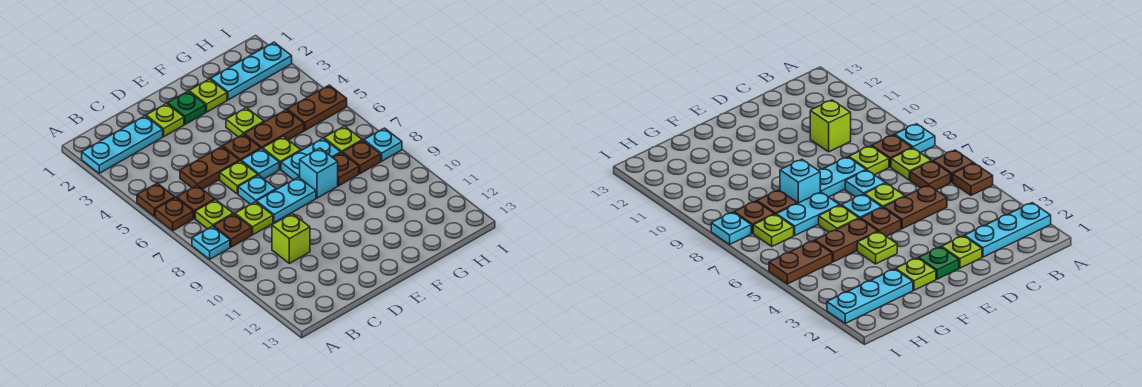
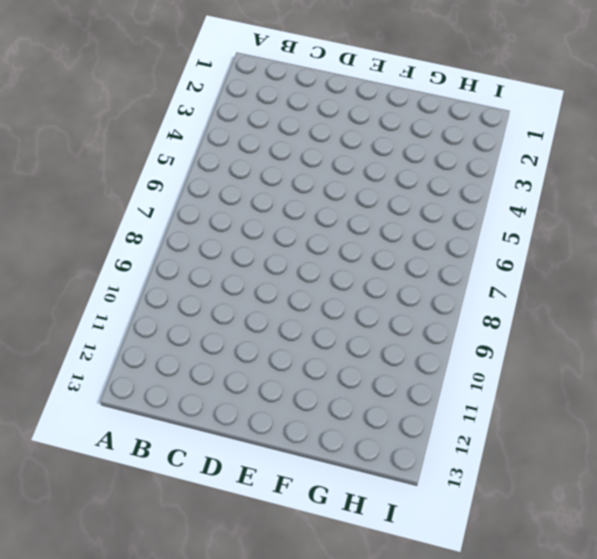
none -> cyan plate A2:C2 level 1
none -> brown plate A5 level 1
none -> brown plate A6 level 1

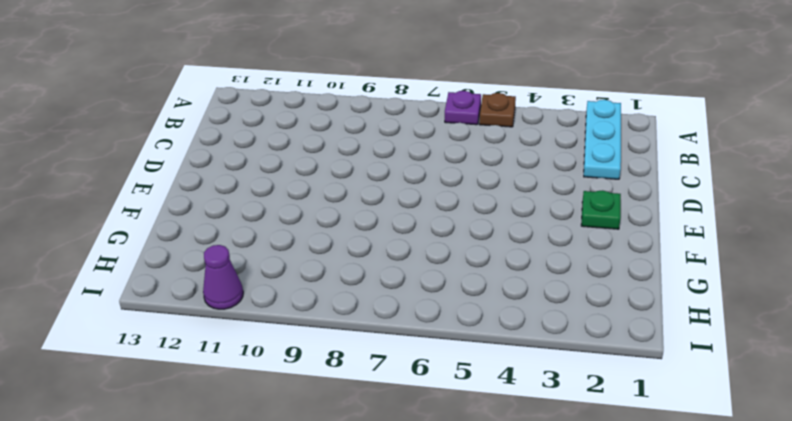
purple plate A6 level 1 -> brown plate A6 level 1
purple cone I11 level 1 -> none
none -> cyan plate A8 level 1
none -> brown plate B6 level 1
none -> lime plate B7 level 1

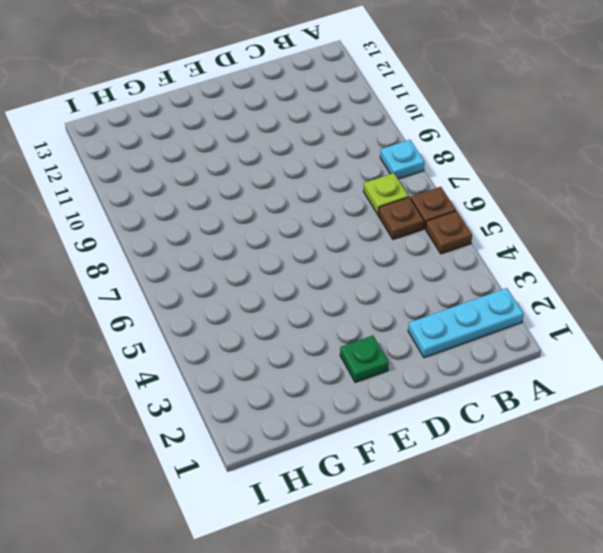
none -> brown plate B8 level 1
none -> brown plate C5:D5 level 1
none -> lime plate C8 level 1

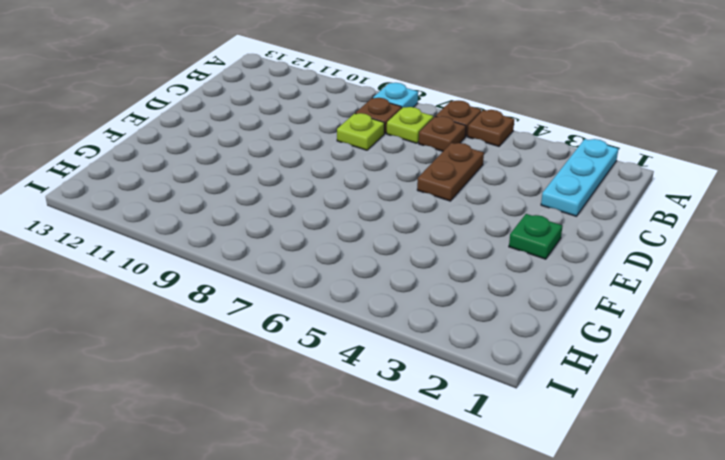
none -> lime brick C10 level 1
none -> lime plate D2 level 1
none -> lime plate D6 level 1

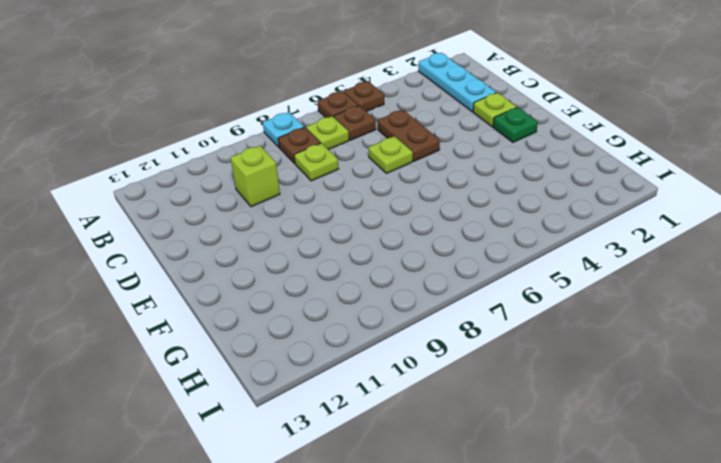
none -> cyan plate D7 level 1
none -> cyan plate D8:E8 level 1
none -> brown plate E5 level 1

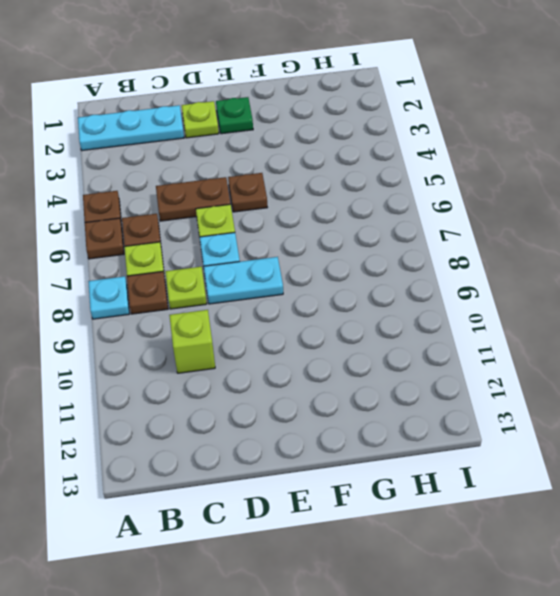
none -> cyan plate E6 level 1
none -> lime plate F2 level 1
none -> lime plate F4 level 1

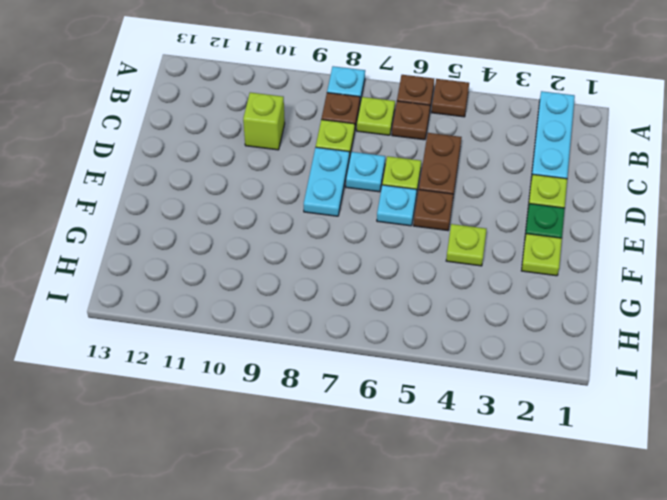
none -> brown plate F5:G5 level 1
none -> lime plate F6 level 1
none -> cyan plate F7:G7 level 1

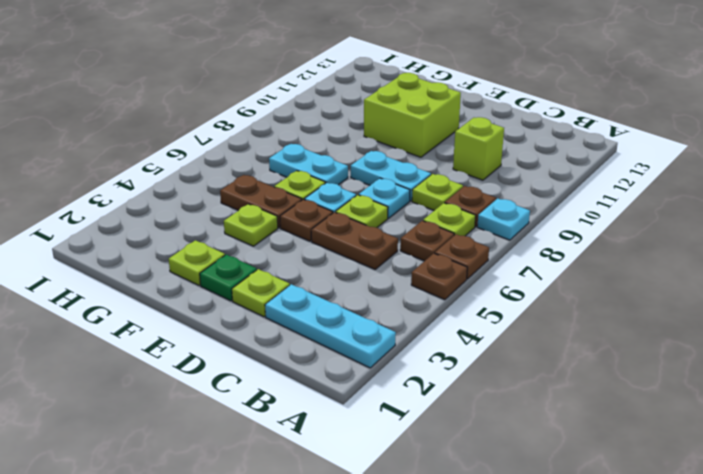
lime brick E10:F11 level 1 -> none
none -> cyan brick F8 level 1
none -> cyan plate G2:I2 level 1
none -> brown plate G8 level 1

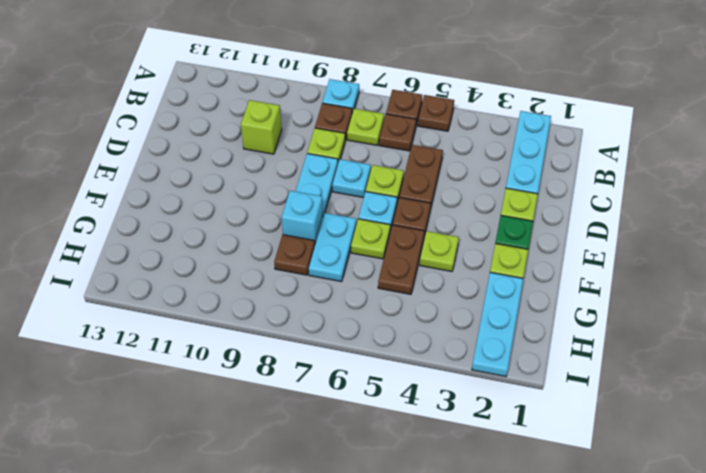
none -> brown plate H5:I5 level 1
none -> lime plate H7 level 1
none -> brown plate H8 level 1

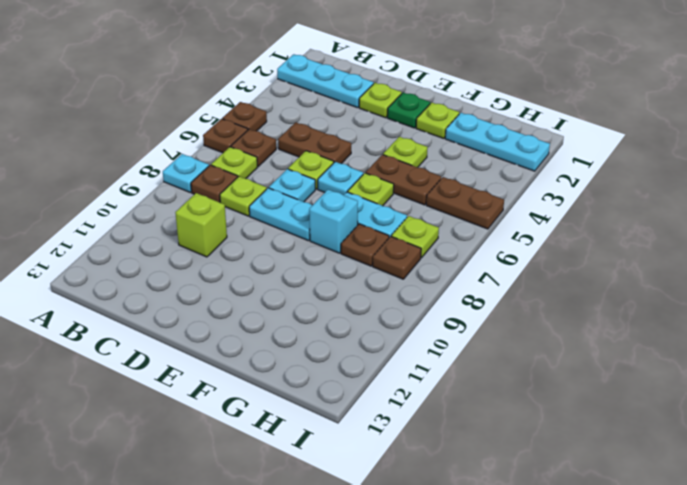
none -> brown plate E5 level 1
none -> cyan plate I8 level 1

